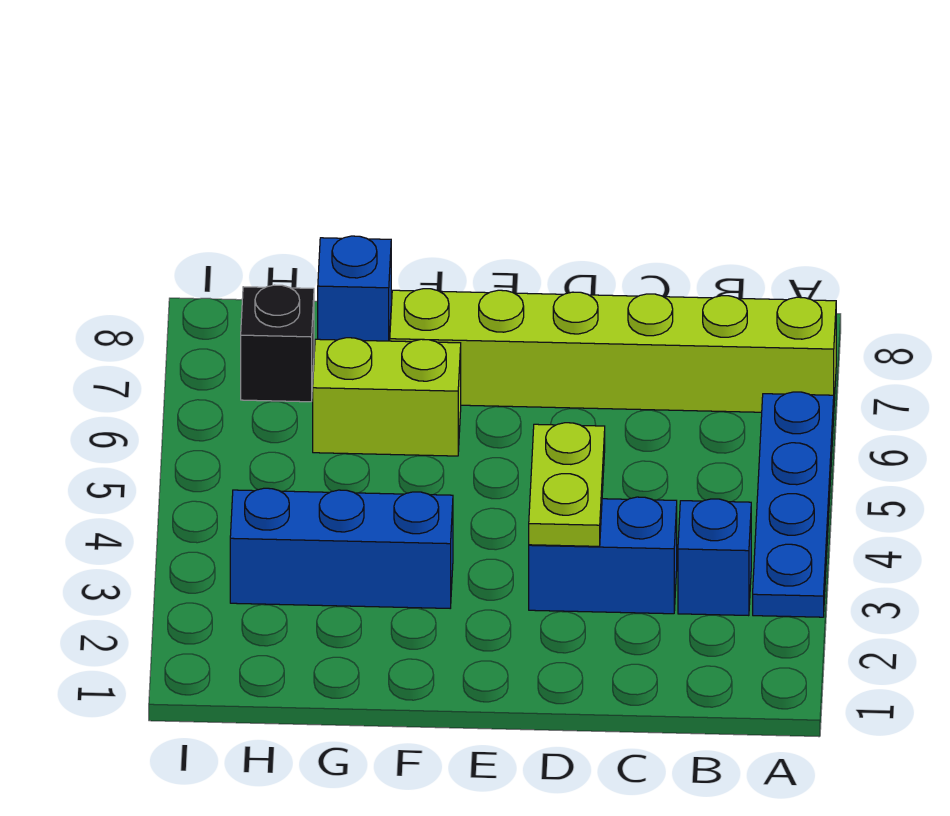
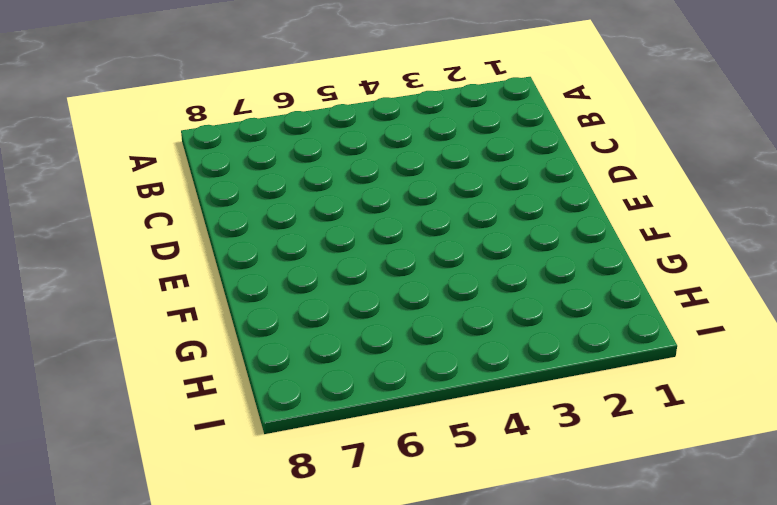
none -> blue plate A3:A6 level 1
none -> lime brick A7:F7 level 1

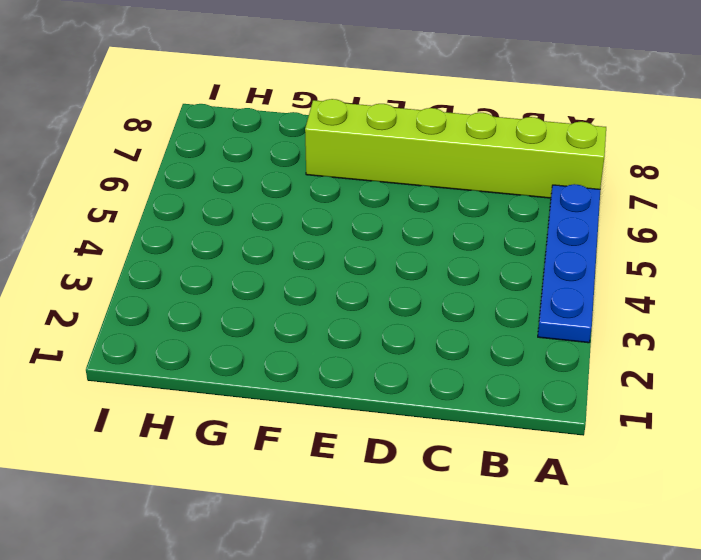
none -> blue brick B3 level 1
none -> blue brick C3:D3 level 1

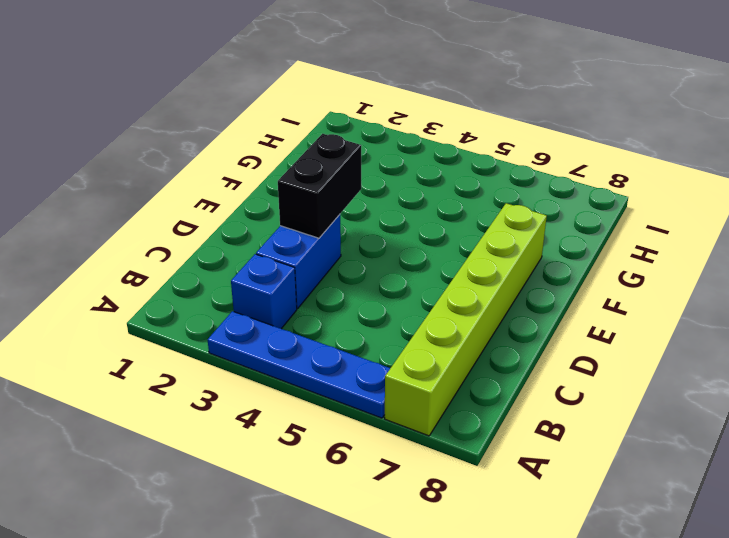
black brick D3:E3 level 2 -> lime plate D3:D4 level 2
none -> blue brick F3:H3 level 1
none -> lime brick F6:G6 level 1

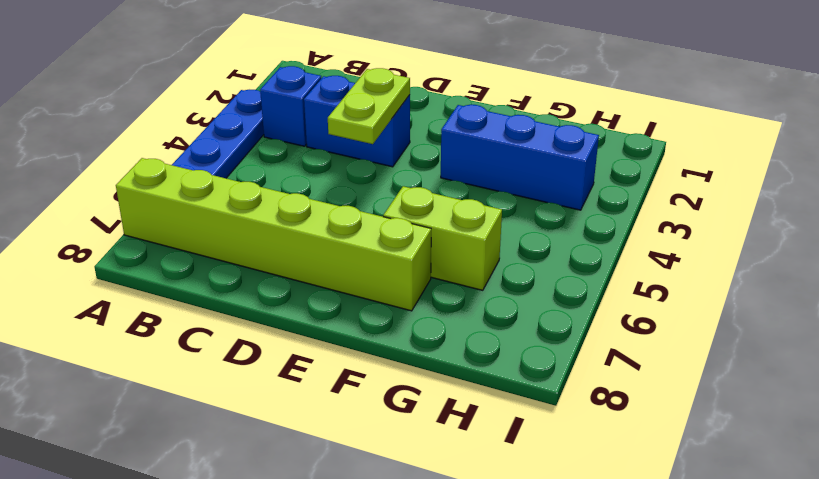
none -> blue brick G8 level 1
none -> black brick H7 level 1

